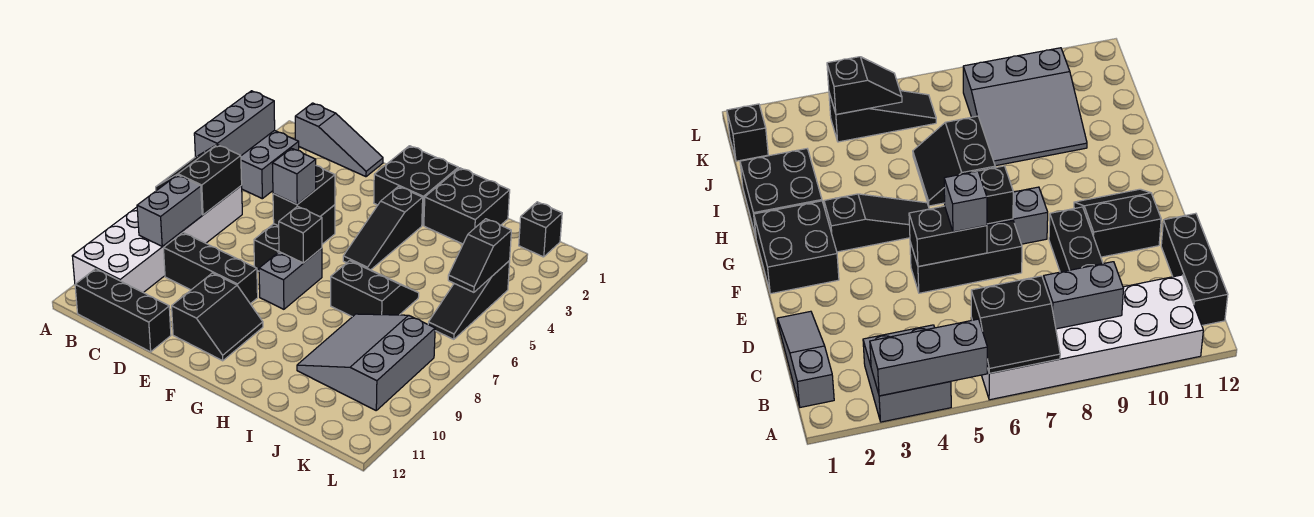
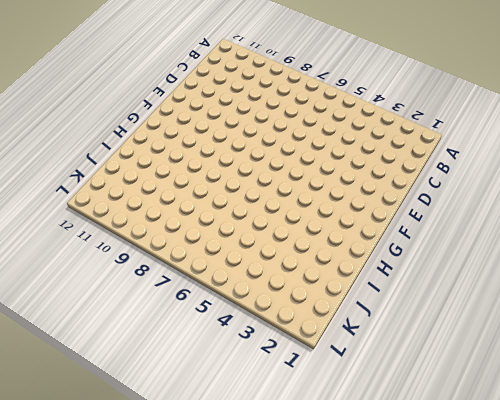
none -> grey brick A3:B4 level 1
none -> white brick A6:B11 level 1
none -> grey slope B1:D1 level 1 top B

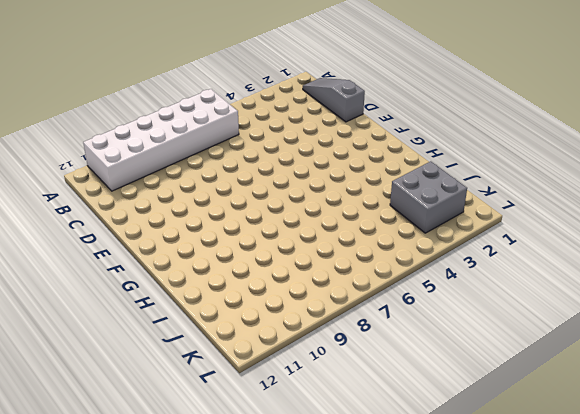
grey slope B1:D1 level 1 top D -> grey slope B1:D1 level 1 top B
grey brick J2:K3 level 1 -> grey brick A3:B4 level 1
none -> black brick B12:D12 level 1
none -> black brick C9:E9 level 1
none -> black brick E5:E7 level 1

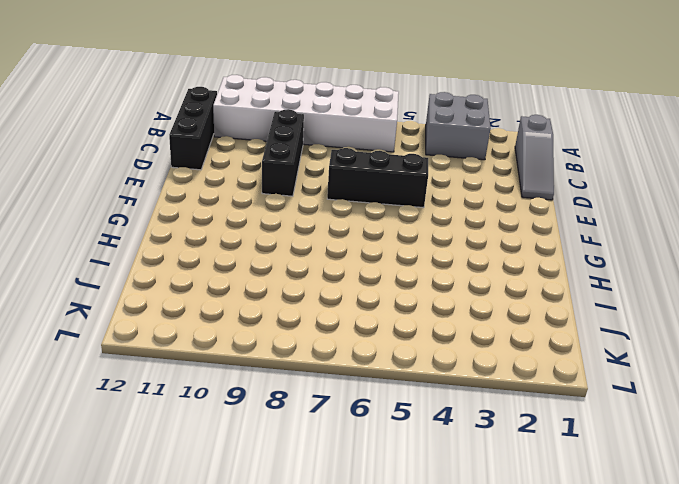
none -> black slope E10:F11 level 1 top E
none -> black brick F1:G2 level 1
none -> grey brick F7:F8 level 1

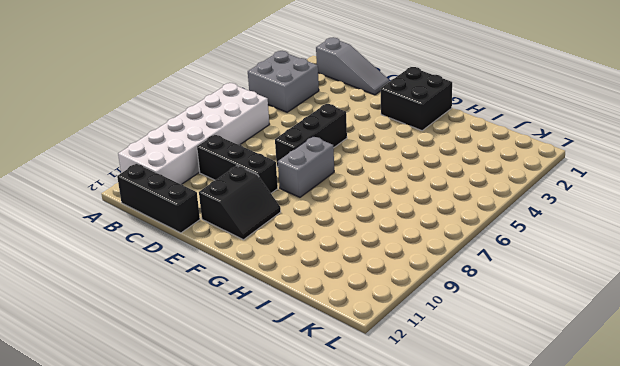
none -> black slope G3:G5 level 1 top 3
none -> black brick H1:I2 level 1
none -> black slope H6:I7 level 1 top 7

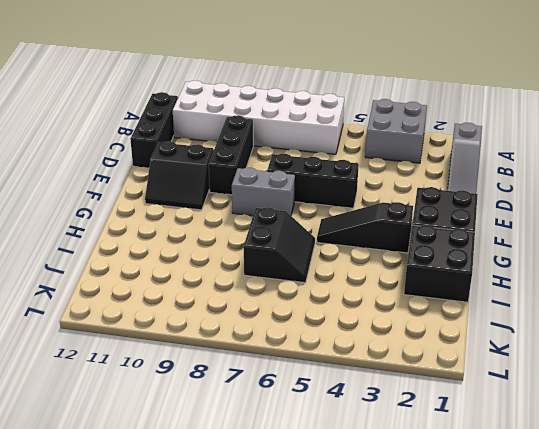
none -> grey slope I8:K10 level 1 top K
none -> black brick K1 level 1
none -> black slope K4:K6 level 1 top 4

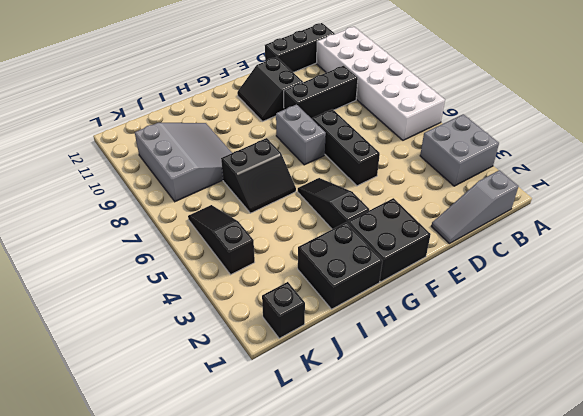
none -> grey brick A3:A5 level 2
none -> black slope A6:B7 level 2 top B
none -> grey brick B8:B9 level 2

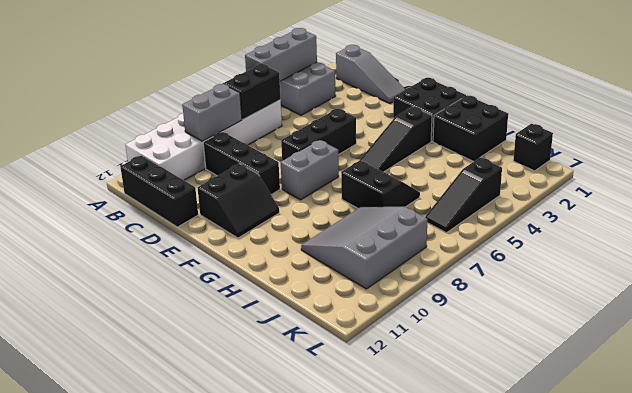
none -> black brick E5:E6 level 2
none -> black brick F7 level 2
none -> black slope K4:K5 level 2 top 4

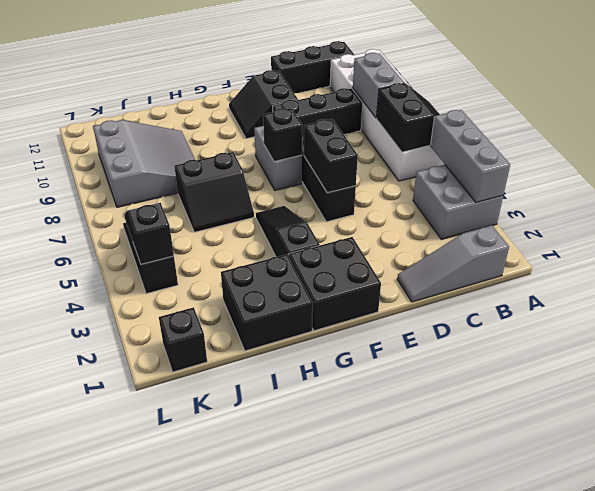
none -> grey brick E6 level 3

